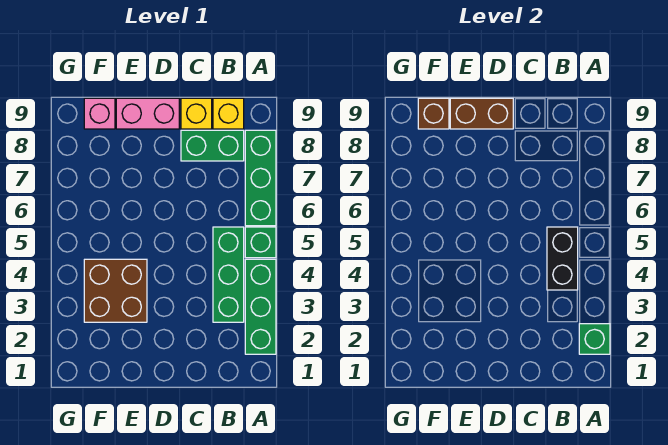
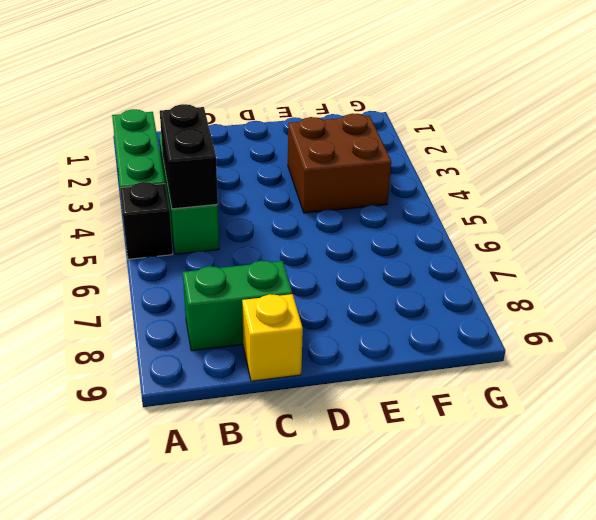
black brick A5 level 1 -> green brick A5 level 1
none -> green brick A6:A8 level 1
none -> yellow brick B9 level 1
none -> pink brick D9:E9 level 1

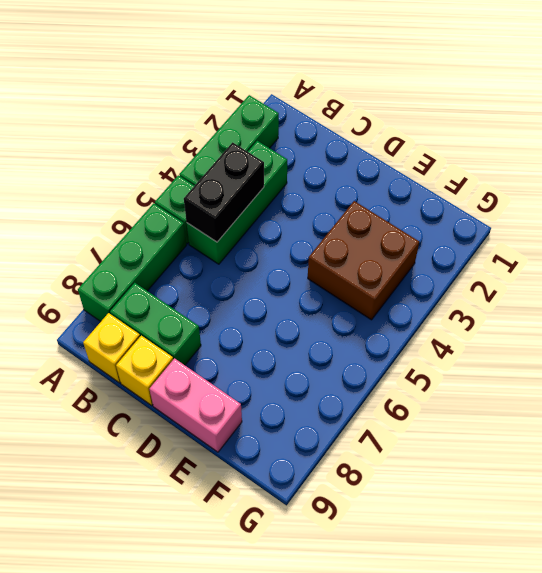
none -> pink brick F9 level 1
none -> green brick A2 level 2
none -> brown brick D9:E9 level 2

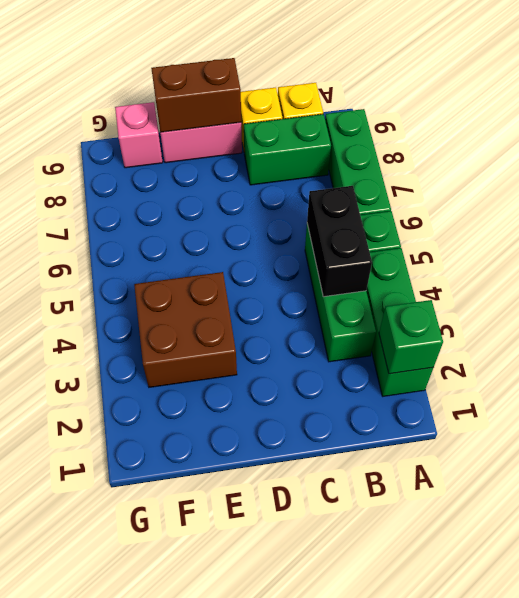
none -> brown brick F9 level 2

